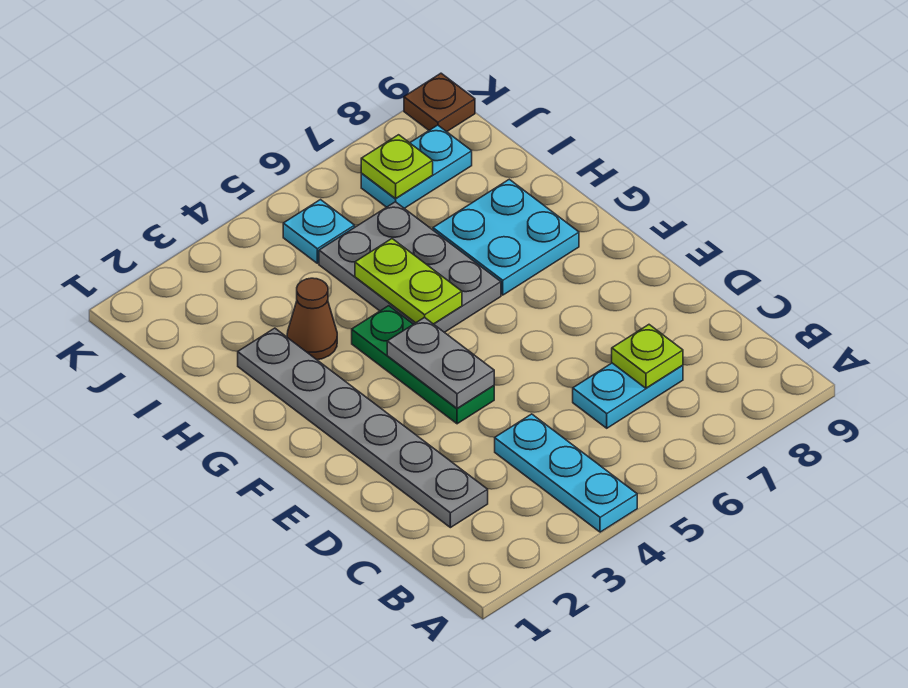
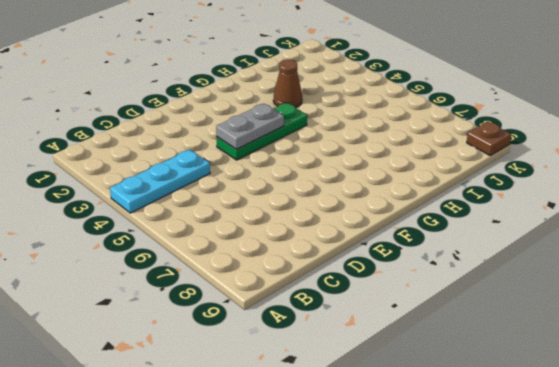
none -> grey plate C2:H2 level 1
none -> cyan plate C6:C7 level 1
none -> grey plate G5:I6 level 1

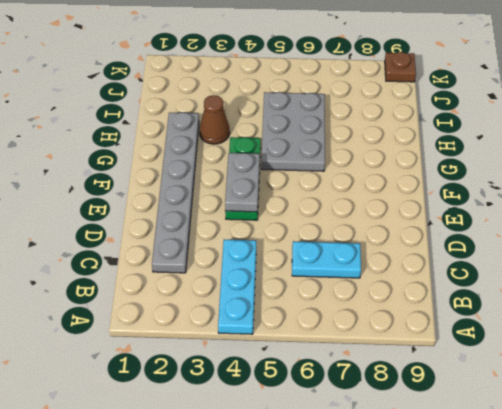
none -> cyan plate G7:H8 level 1
none -> cyan plate J5 level 1
none -> cyan plate J7:J8 level 1

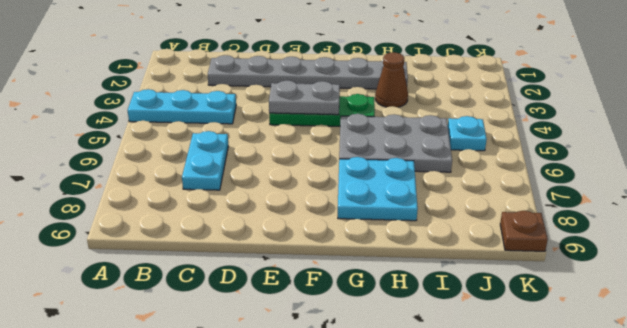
none -> cyan plate J7:J8 level 1
none -> lime plate C7 level 2
none -> lime plate G5:H5 level 2

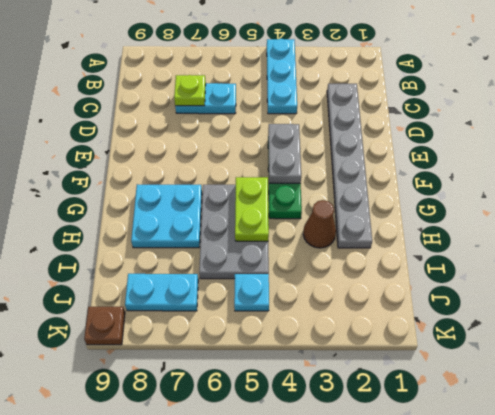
none -> lime plate J7 level 2

